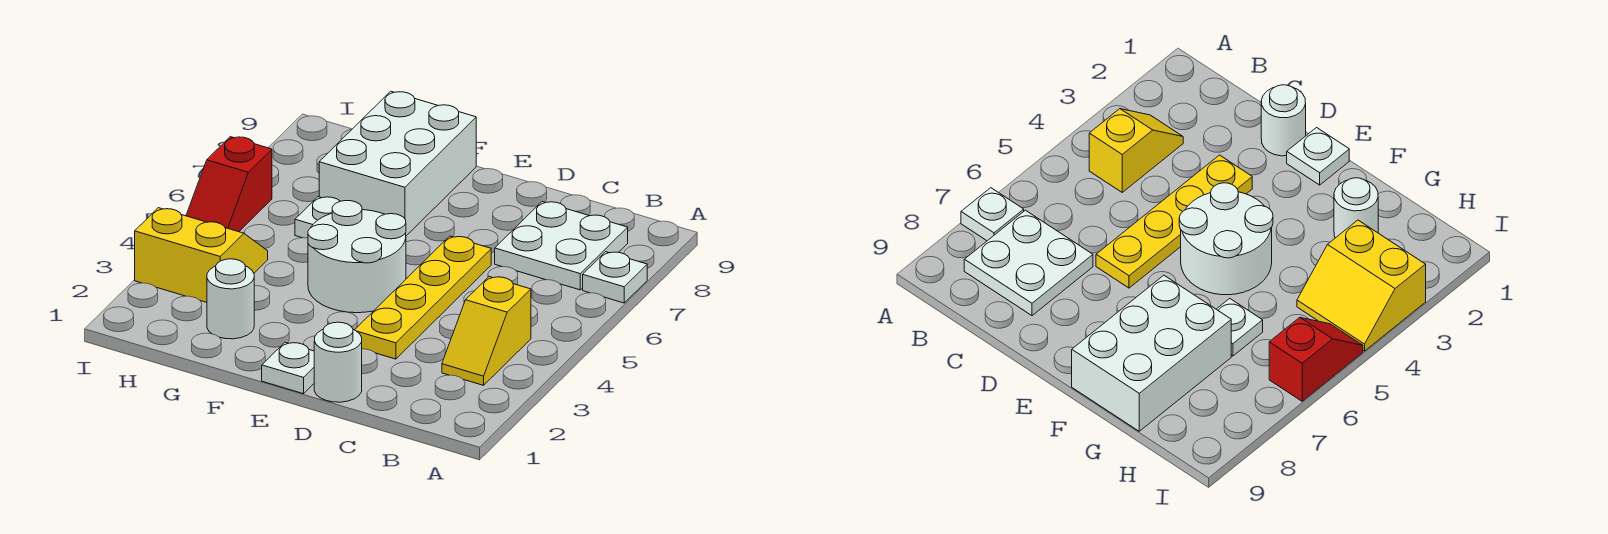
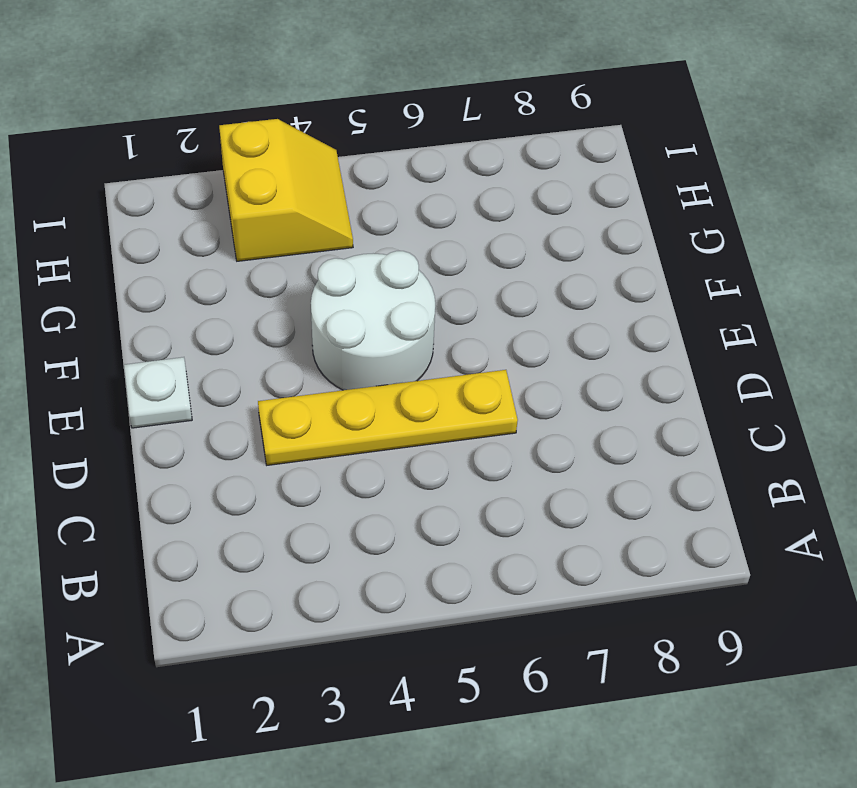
none -> white plate A7 level 1
none -> yellow slope B3:B4 level 1 top 4
none -> white plate B7:C8 level 1

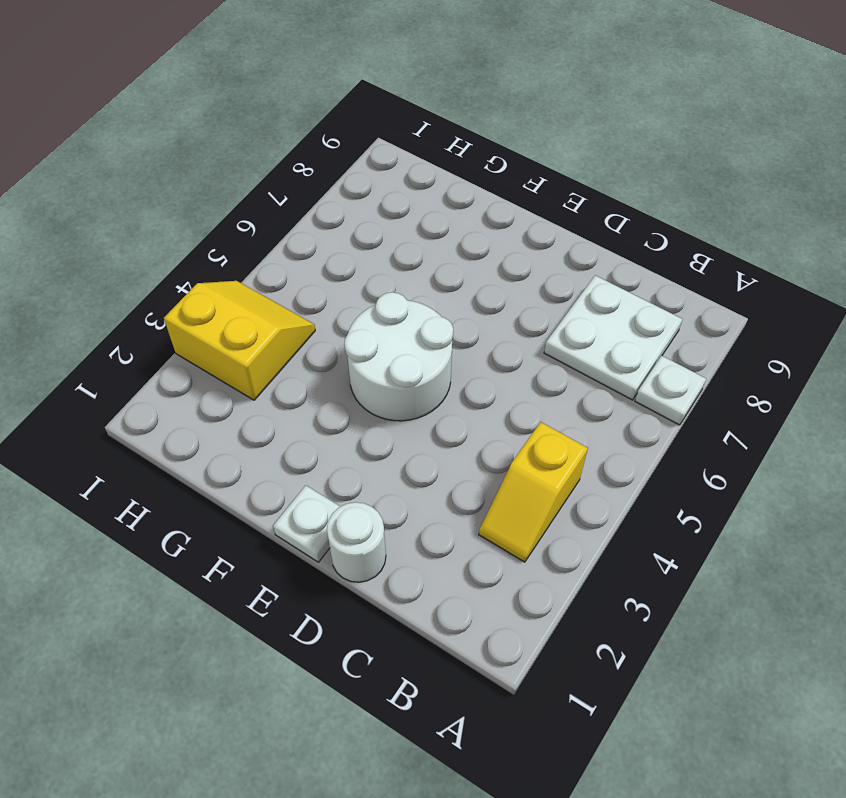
none -> yellow plate D3:D6 level 1
none -> white brick F7:G9 level 1
none -> white round brick G2 level 1

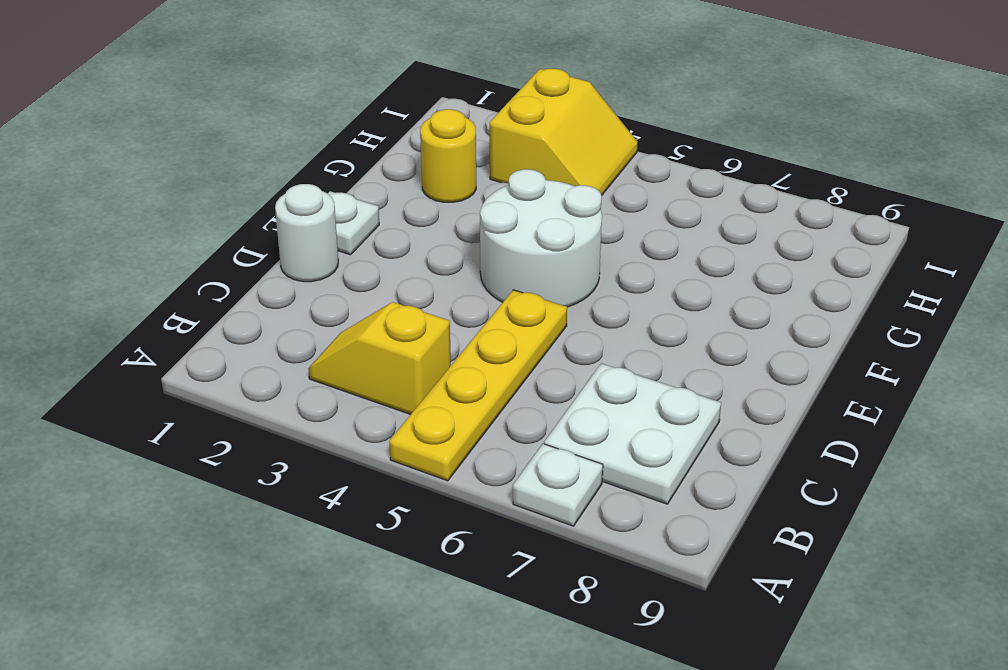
yellow plate A5:D5 level 1 -> yellow plate D3:D6 level 1
yellow round brick G2 level 1 -> white round brick G2 level 1
none -> white brick F7:G9 level 1
none -> white plate G6 level 1
none -> red slope I5:I6 level 1 top 6

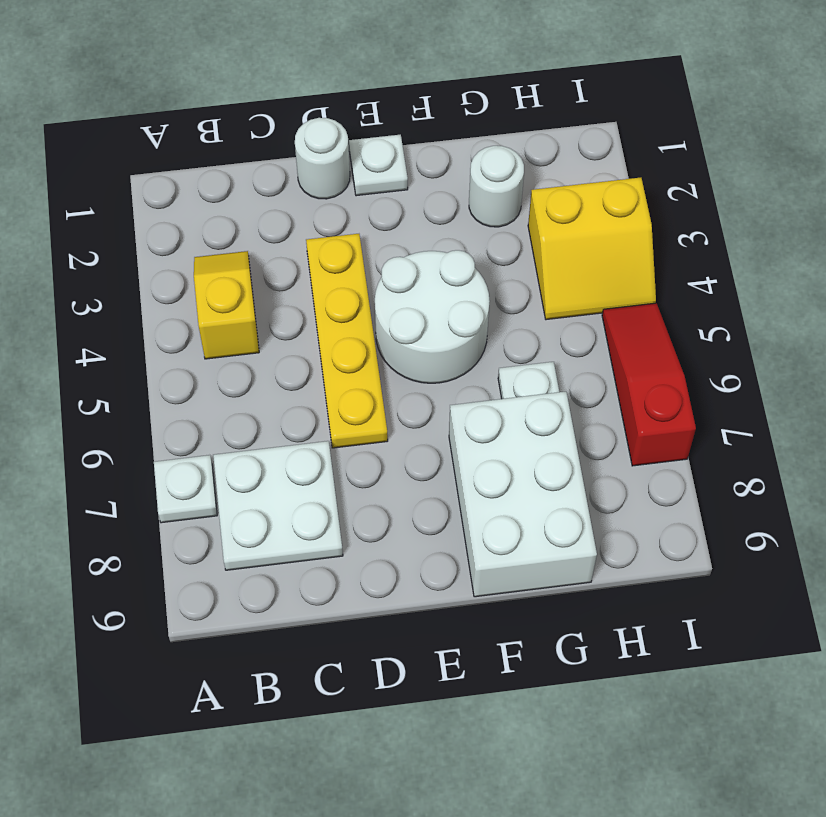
red slope I5:I7 level 1 top 7 -> red slope I5:I6 level 1 top 6

